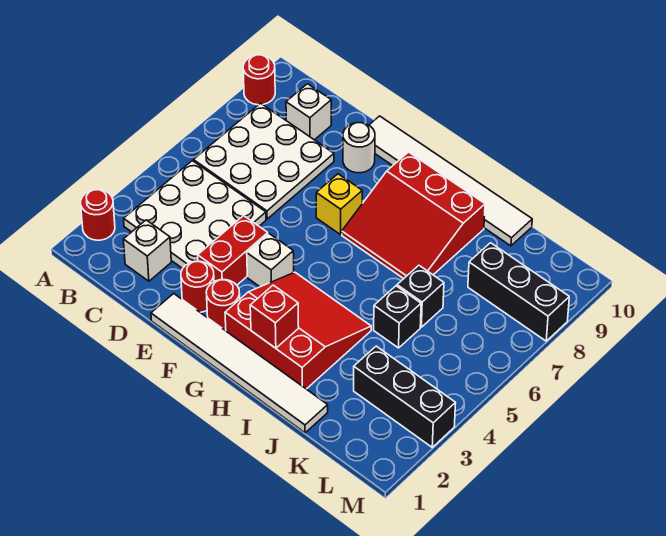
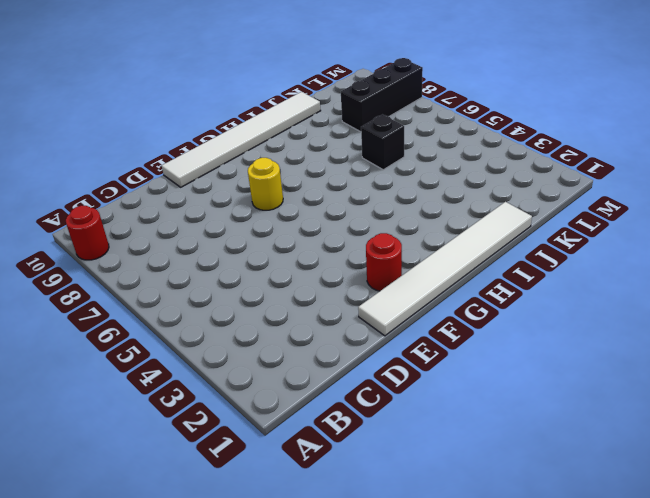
yellow round brick F7 level 1 -> yellow brick F7 level 1
none -> red round brick A2 level 1
none -> white plate B3:D5 level 1
none -> white plate B6:D8 level 1

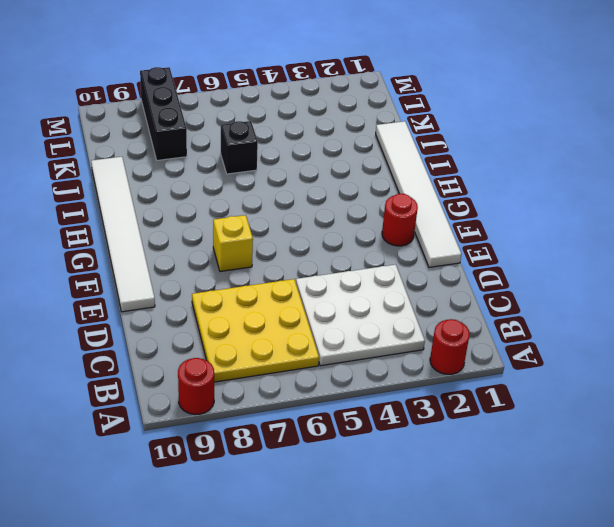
yellow plate B6:D8 level 1 -> white plate B6:D8 level 1
none -> white brick C2 level 1
none -> white brick C9 level 1
none -> red round brick E2 level 1

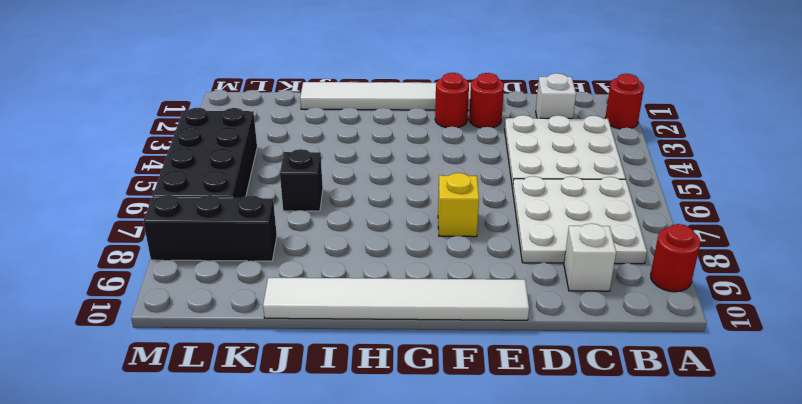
black brick L4:M7 level 1 -> none
none -> red brick E3:E4 level 1
none -> white round brick E9 level 1
none -> white brick F4 level 1

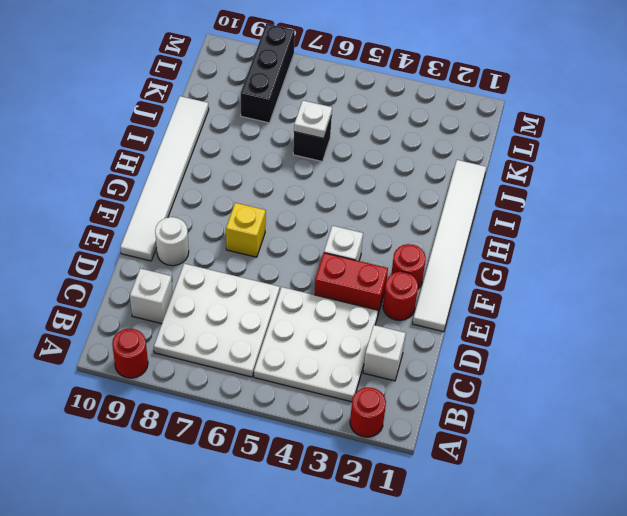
white plate J6 level 2 -> none
none -> red slope G2:I4 level 1 top 2
none -> red slope G7:I9 level 1 top 9
none -> black brick J5 level 1

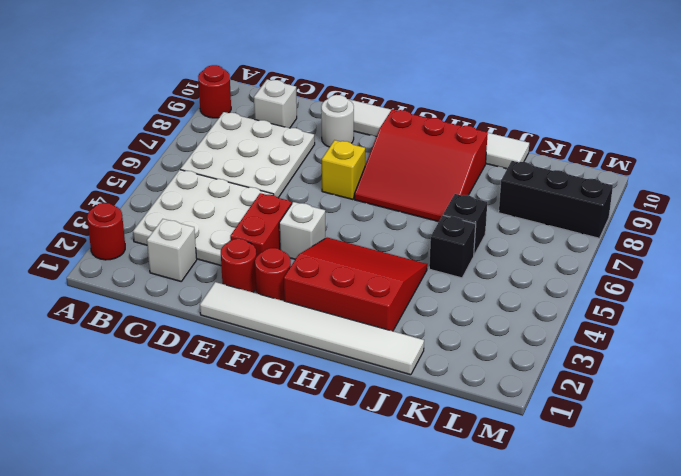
none -> black brick K3:M3 level 1
none -> red brick H2 level 2

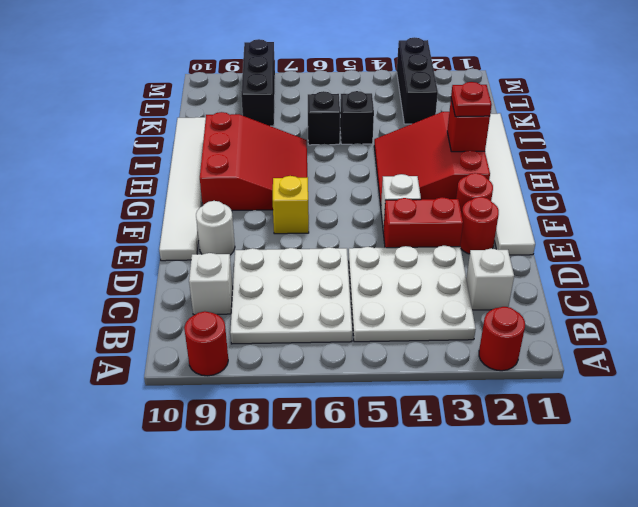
red plate H2 level 3 -> none

